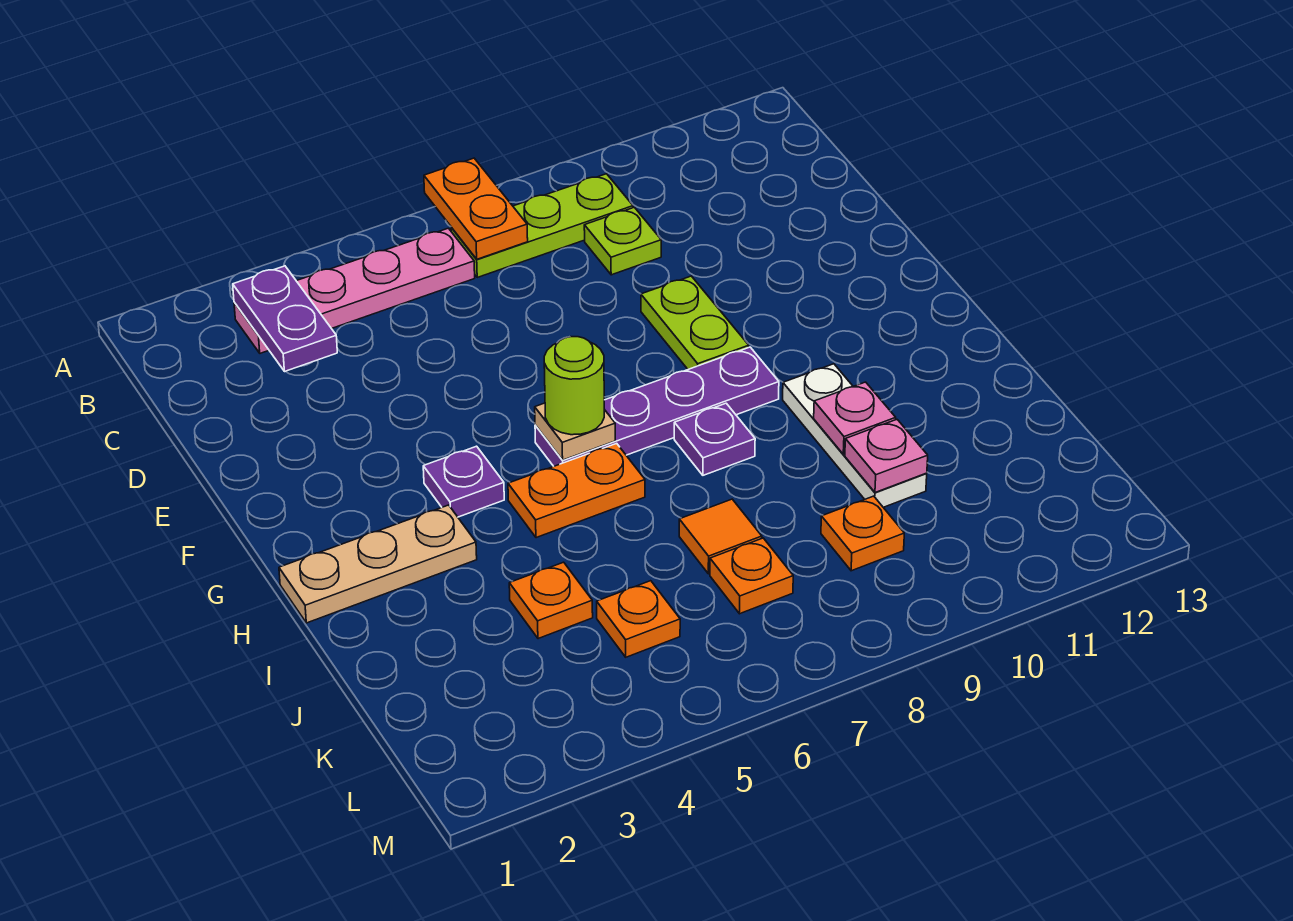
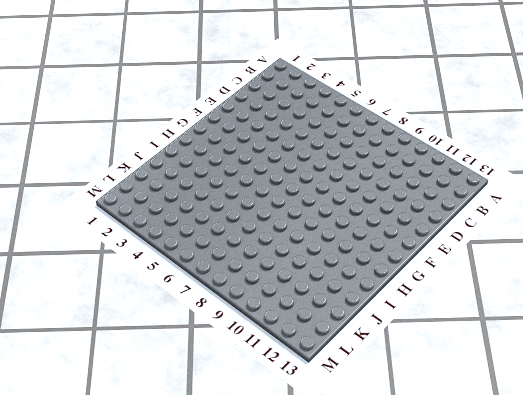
none -> pink plate B3:B6 level 1
none -> lime plate B7:B9 level 1
none -> lime plate C9 level 1

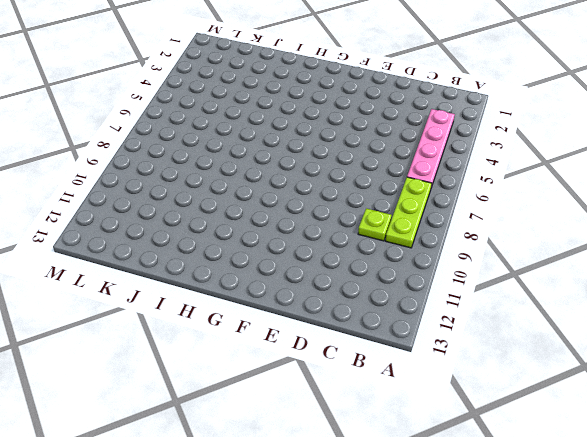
none -> lime plate E9:F9 level 1
none -> purple plate G4 level 1
none -> purple plate G6:G9 level 1

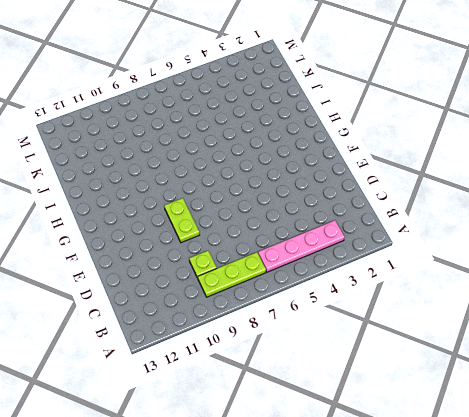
none -> purple plate G4 level 1
none -> purple plate G6:G9 level 1
none -> tan plate H1:H3 level 1

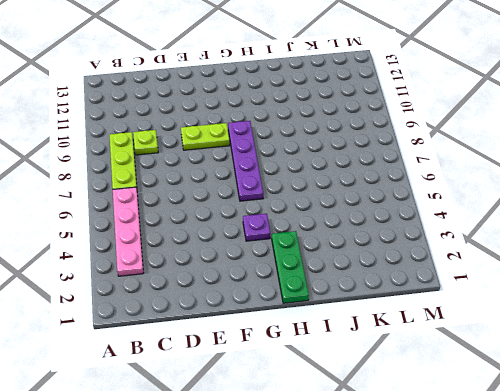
green plate H1:H3 level 1 -> tan plate H1:H3 level 1
none -> orange plate H5:H6 level 1
none -> purple plate H8 level 1
none -> white plate H10:J10 level 1

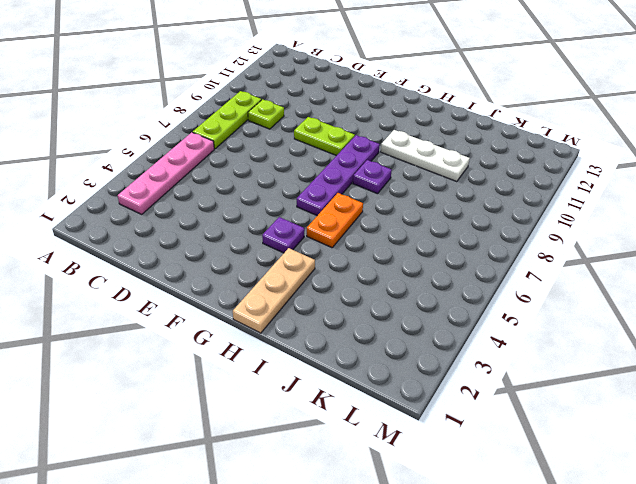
none -> orange plate J4 level 1
none -> orange tile J7 level 1
none -> orange plate K5 level 1

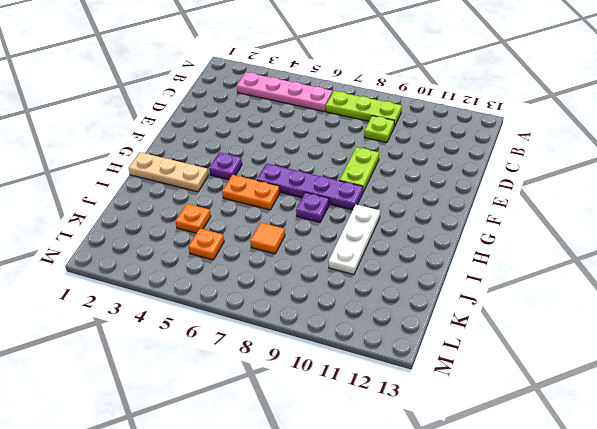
none -> orange plate K7 level 1
none -> orange plate K9 level 1
none -> orange plate A7:B7 level 2

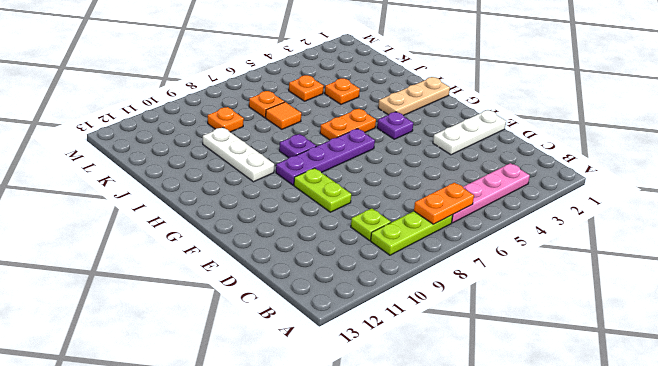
orange plate B6:B7 level 2 -> orange plate A7:B7 level 2
white plate E1:E3 level 1 -> none
none -> purple plate B3:C3 level 2
none -> tan plate G6 level 2
none -> pink plate I10 level 2

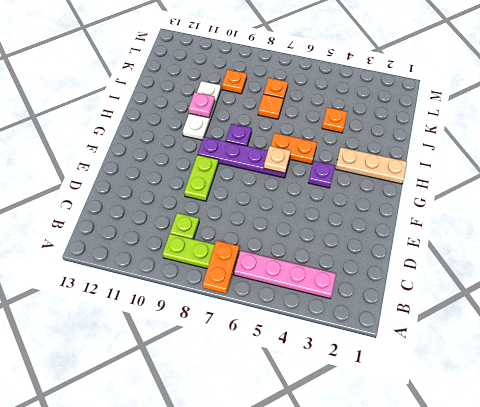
none -> orange plate K5 level 1
none -> purple plate B3:C3 level 2
none -> pink plate J10 level 2

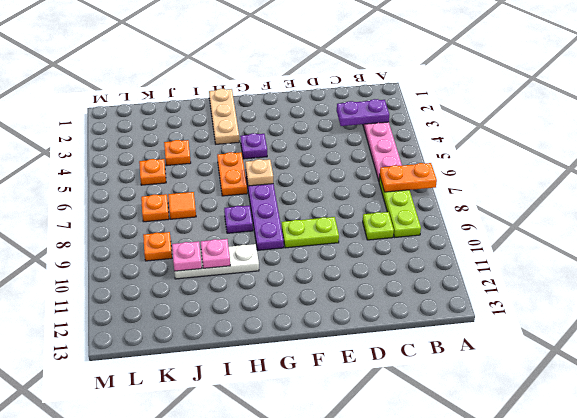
none -> lime round brick G6 level 3

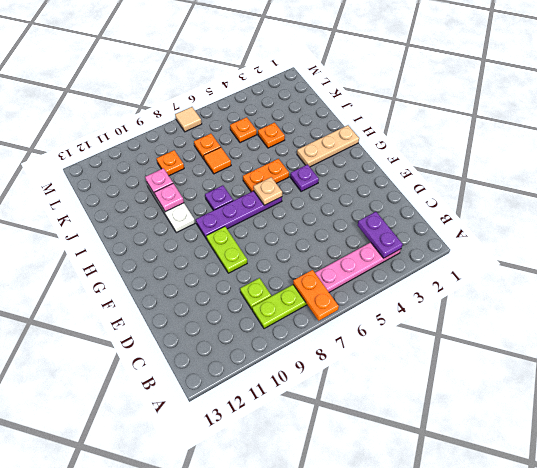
tan tile M7 level 1 -> none
none -> lime round brick G6 level 3

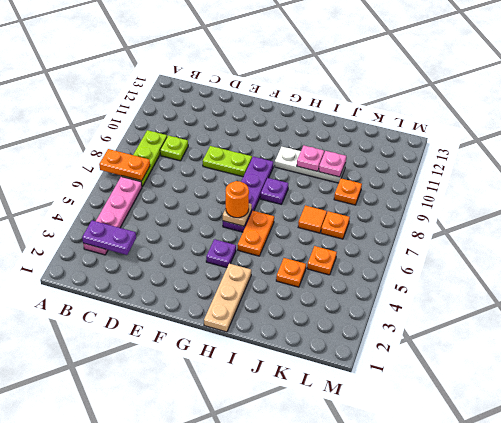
orange round brick G6 level 3 -> lime round brick G6 level 3

